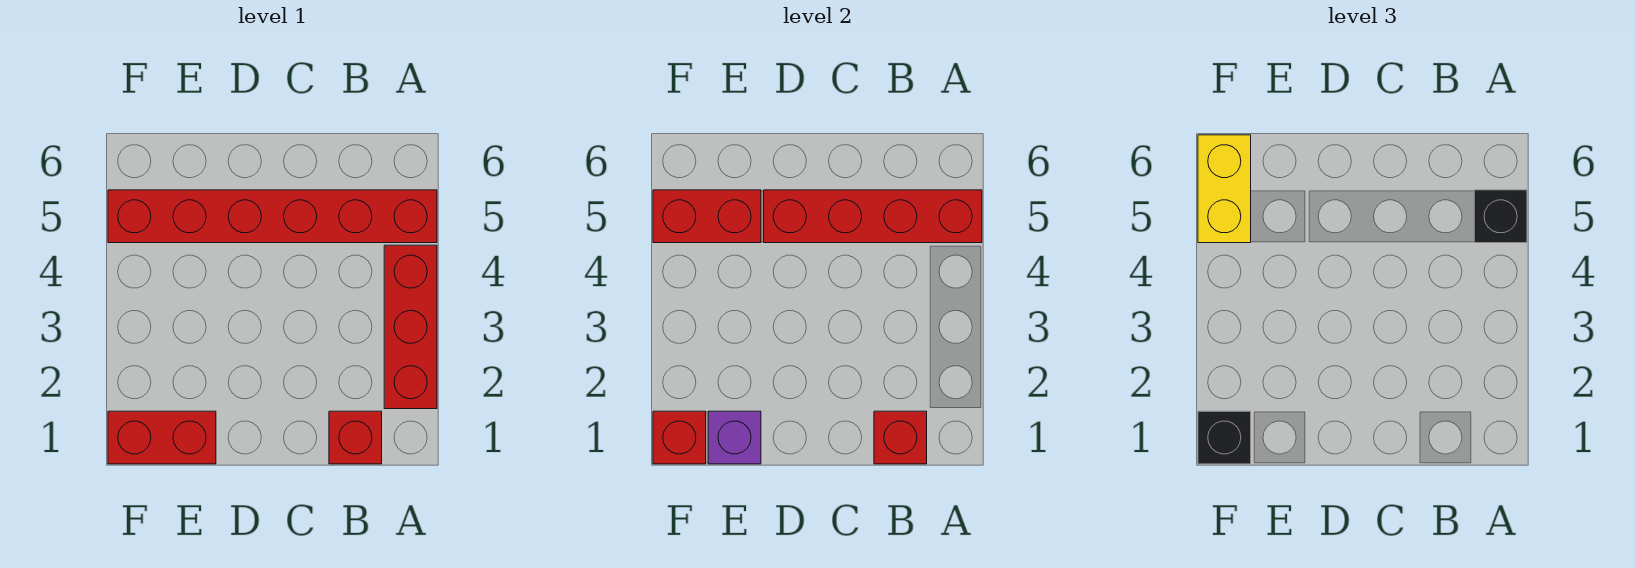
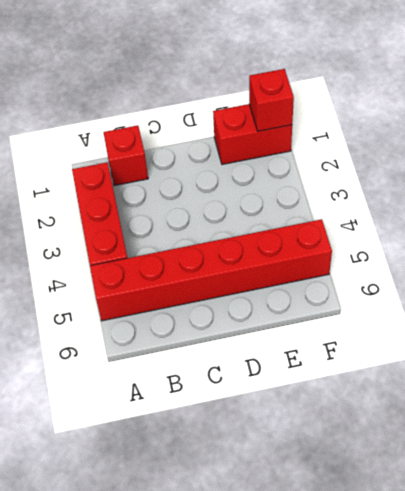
none -> red brick A5:D5 level 2
none -> red brick B1 level 2
none -> purple brick E1 level 2

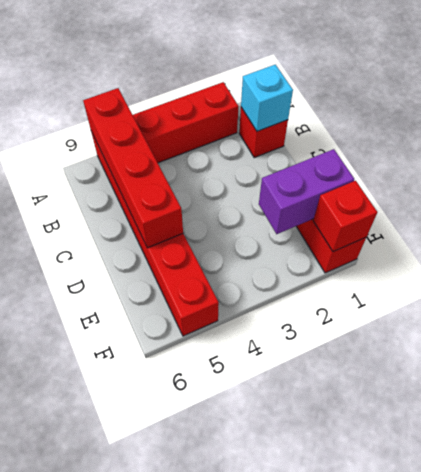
cyan brick B1 level 2 -> red brick B1 level 2
purple brick E1:E2 level 2 -> purple brick E1 level 2
none -> red brick E5:F5 level 2
none -> black brick A5 level 3
none -> black brick F1 level 3

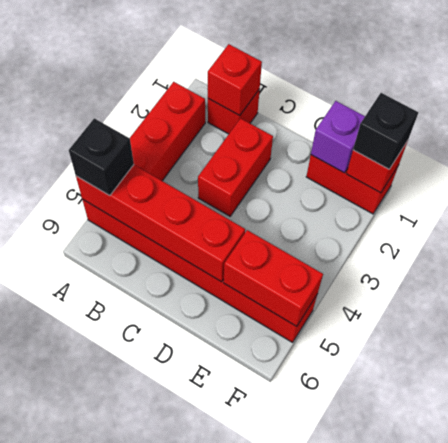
red brick C2:C3 level 1 -> none
none -> yellow brick F5:F6 level 3

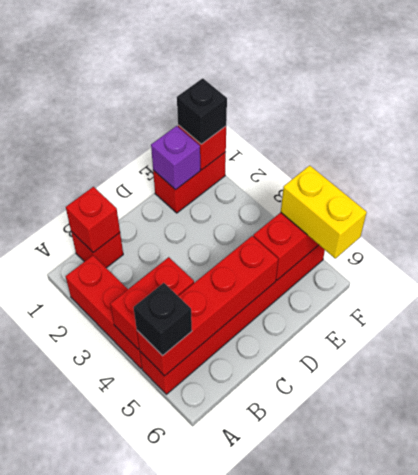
red brick A4:B4 level 2 -> none

